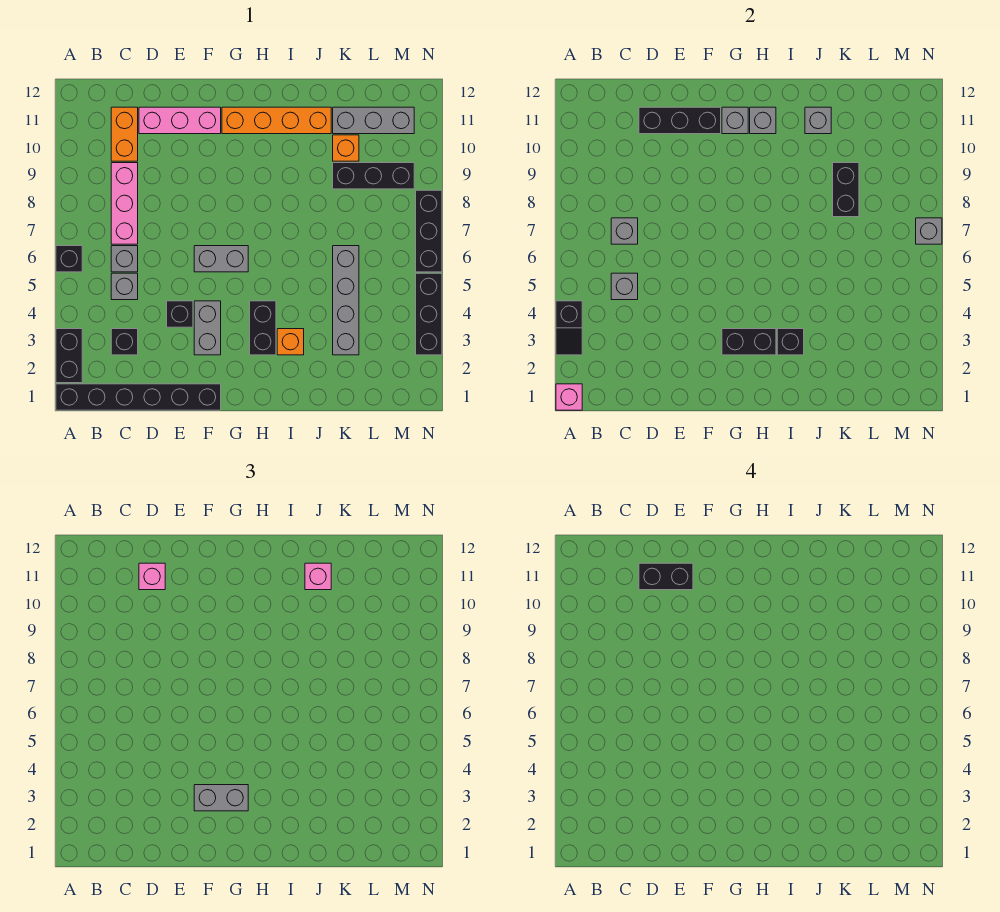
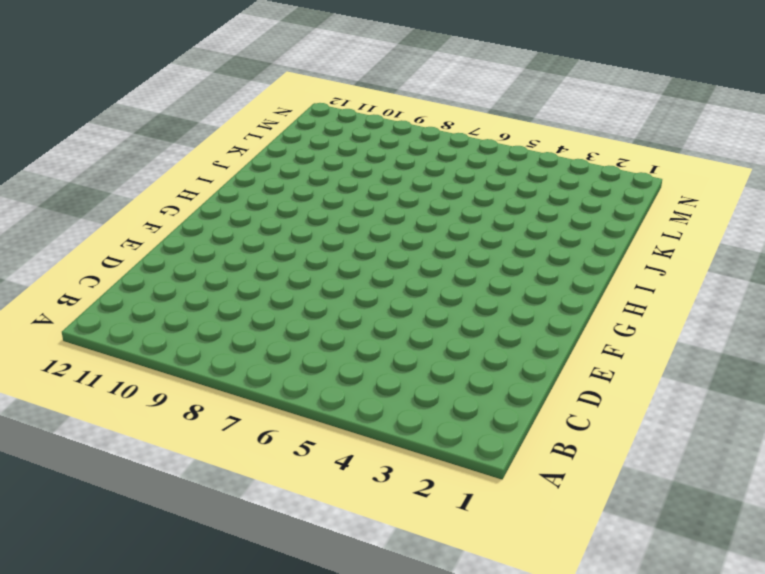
none -> black brick A1:F1 level 1
none -> black brick A2:A3 level 1
none -> black brick A6 level 1
none -> black brick C3 level 1

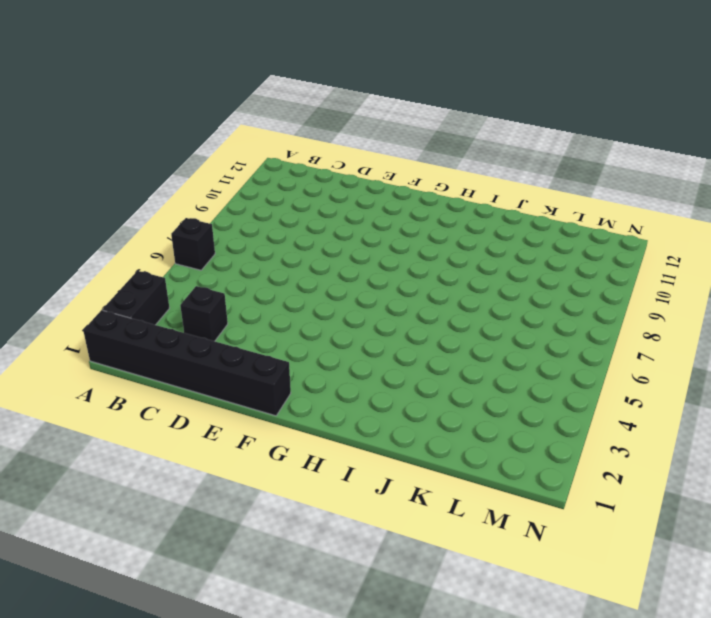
none -> grey brick C5 level 1
none -> grey brick C6 level 1
none -> pink brick C7:C9 level 1
none -> orange brick C10:C11 level 1

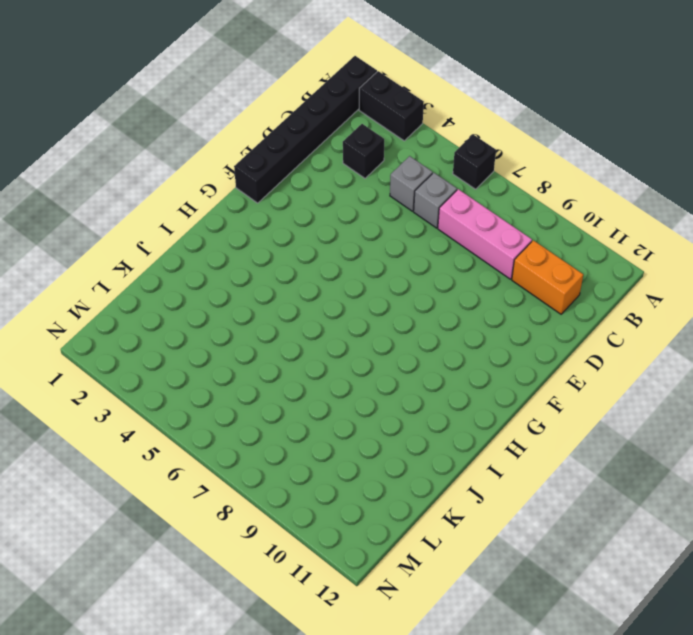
none -> pink brick D11:F11 level 1
none -> black brick E4 level 1
none -> grey brick F3:F4 level 1
none -> grey brick F6:G6 level 1

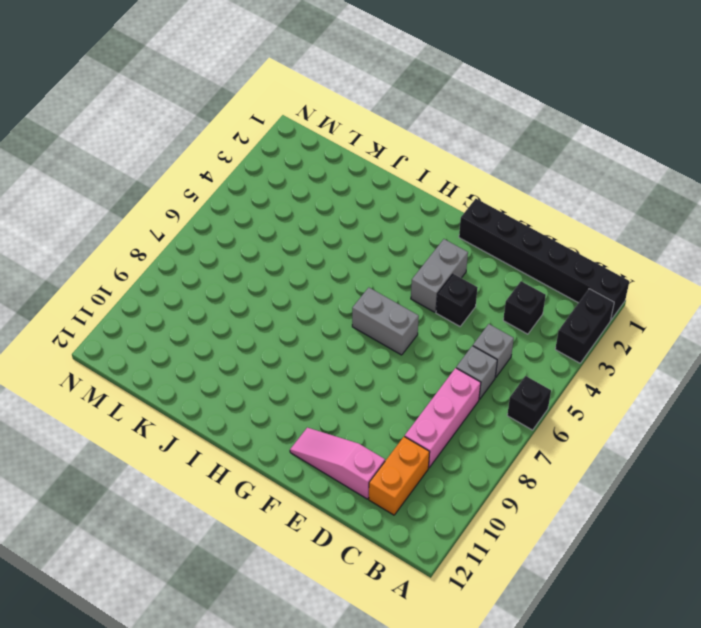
pink slope D11:F11 level 1 top D -> pink brick D11:F11 level 1
none -> orange brick G11:J11 level 1
none -> black brick H3:H4 level 1
none -> orange brick I3 level 1
none -> grey brick K3:K6 level 1

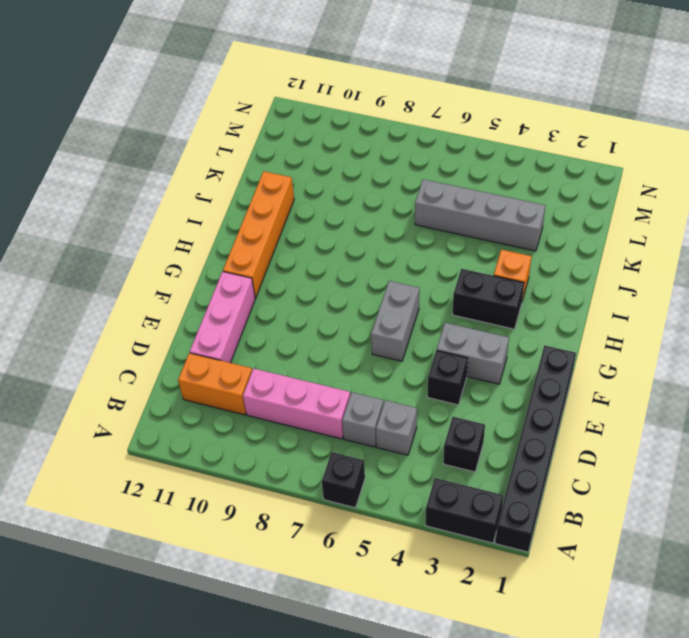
none -> black brick K9:M9 level 1
none -> orange brick K10 level 1
none -> grey brick K11:M11 level 1
none -> black brick N3:N5 level 1

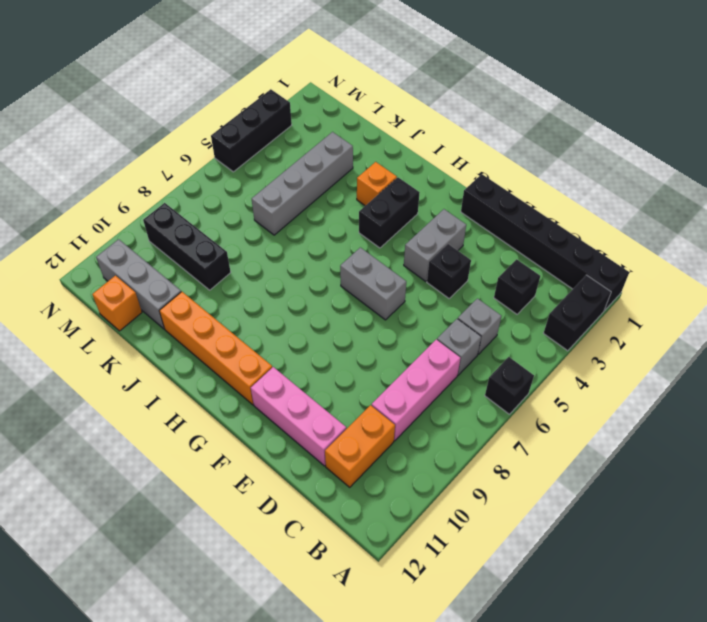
orange brick L12 level 1 -> orange brick K10 level 1
none -> black brick N6:N8 level 1
none -> pink brick A1 level 2
none -> black slope A3:A4 level 2 top 4
none -> grey brick C5 level 2

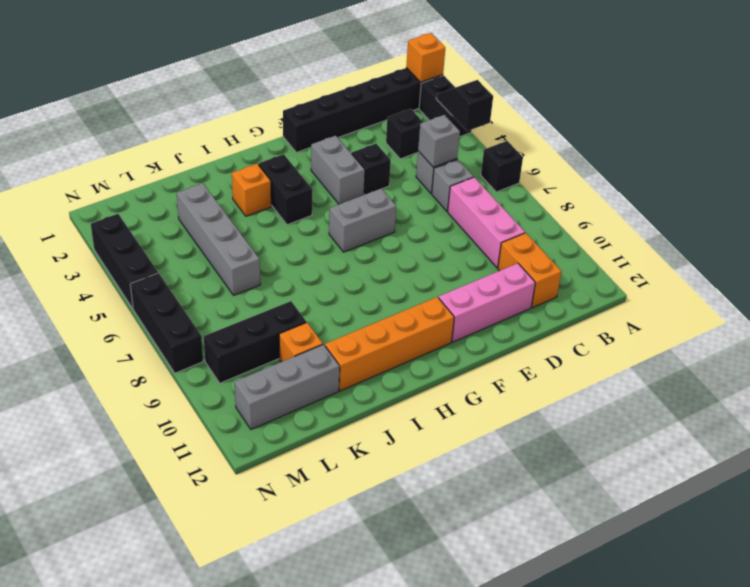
orange brick A1 level 2 -> pink brick A1 level 2
none -> grey brick C7 level 2
none -> black brick D11:F11 level 2
none -> black brick G3:H3 level 2
none -> grey brick G11 level 2

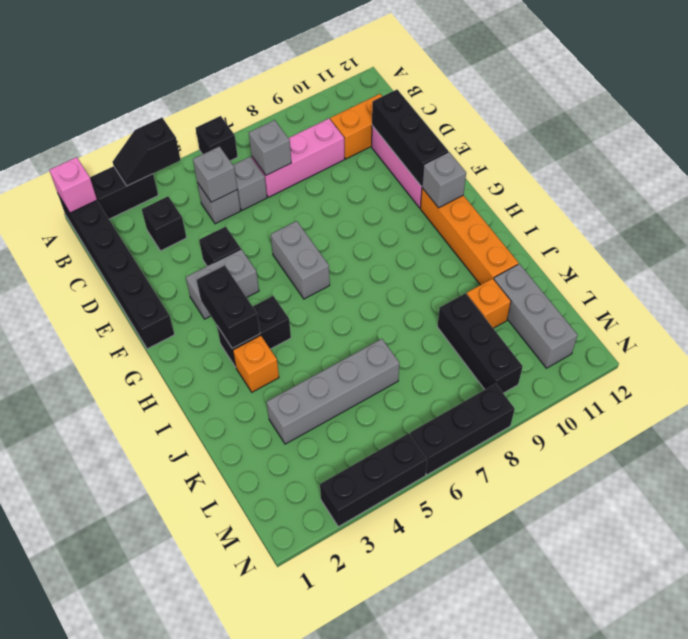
none -> grey brick H11 level 2
none -> black brick I3 level 2
none -> grey brick J11 level 2
none -> black brick K8:K9 level 2

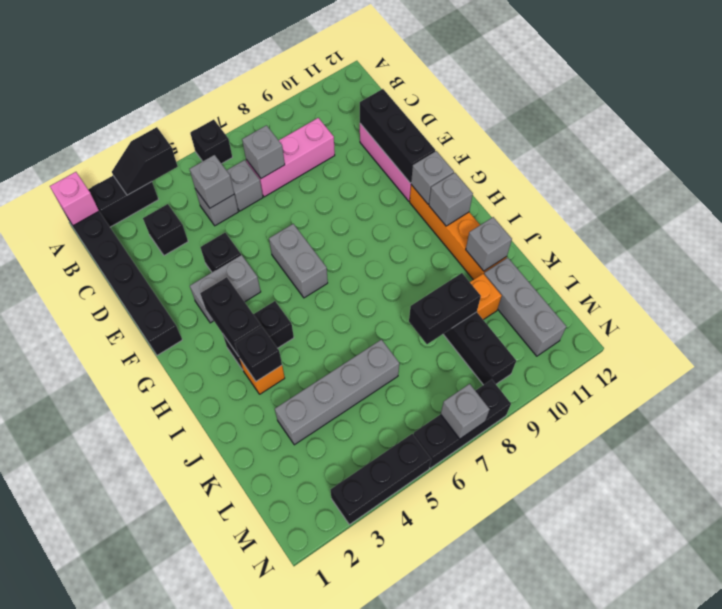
none -> orange brick C10:C11 level 1
none -> pink brick D11 level 3
none -> grey brick F3:G3 level 3
none -> pink brick J11 level 3

